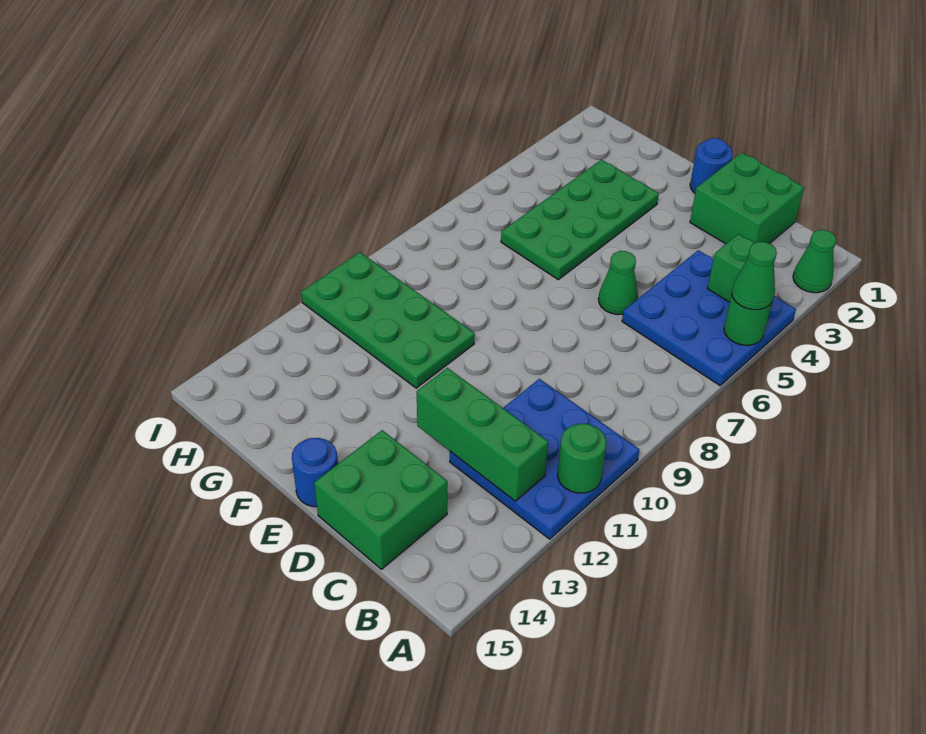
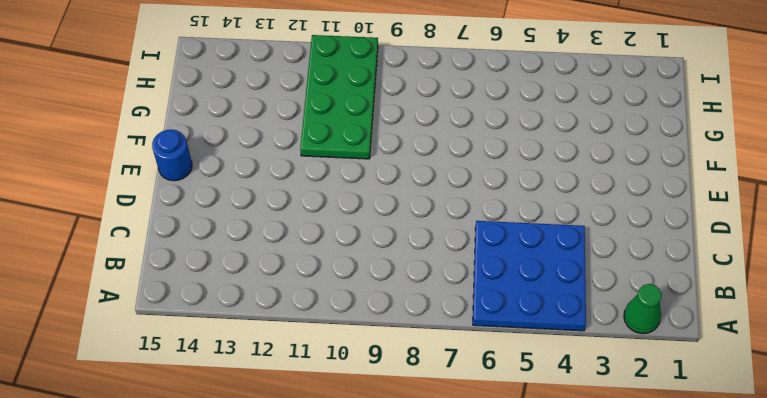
none -> blue plate A10:C12 level 1
none -> green brick C1:D2 level 1
none -> green brick C14:D15 level 1

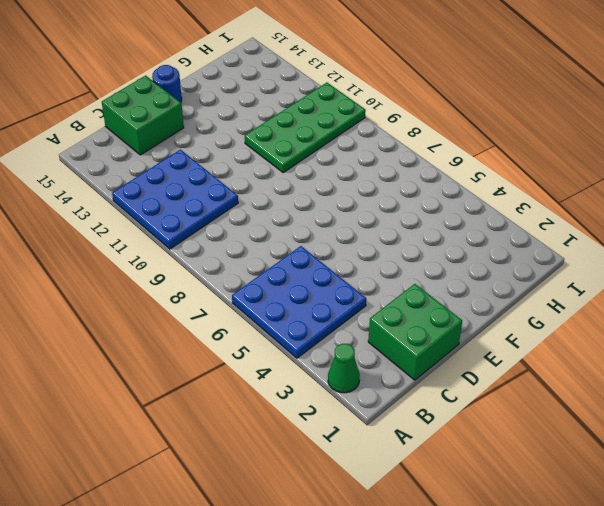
none -> green cone D6 level 1
none -> blue round brick E1 level 1
none -> green plate F3:G6 level 1

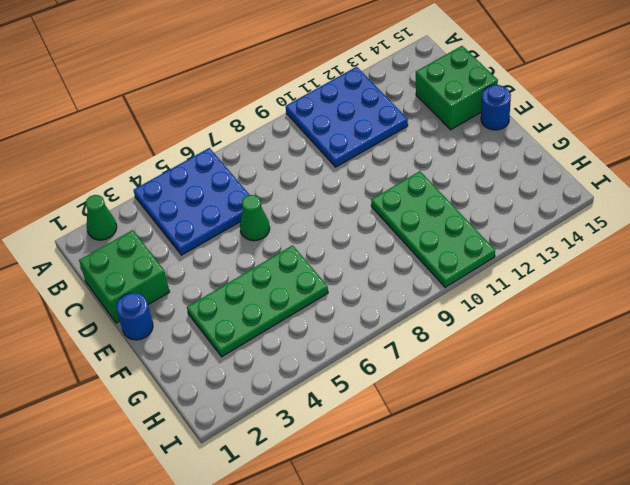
none -> green round brick A5 level 2
none -> green round brick A11 level 2
none -> green brick B4 level 2

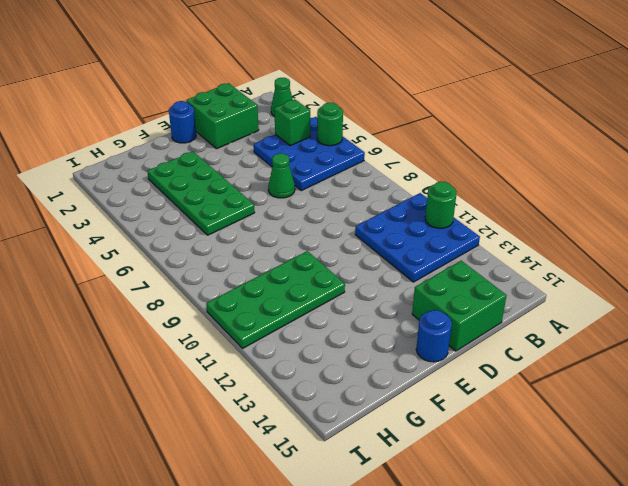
none -> green brick B12:D12 level 2
none -> green cone A5 level 3

